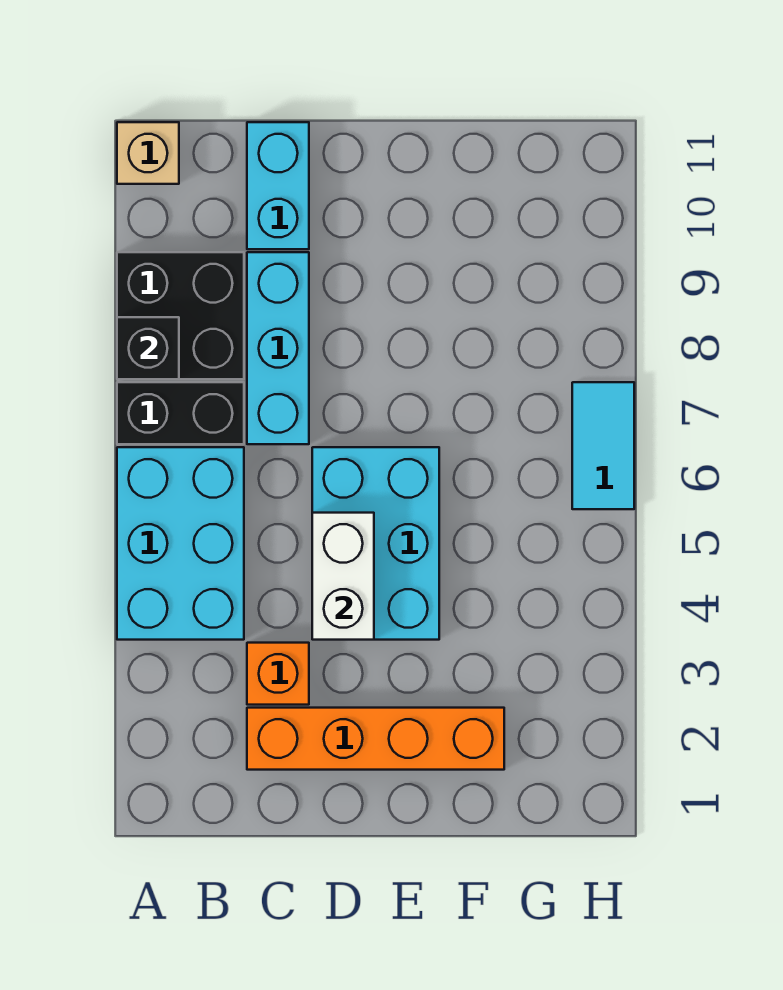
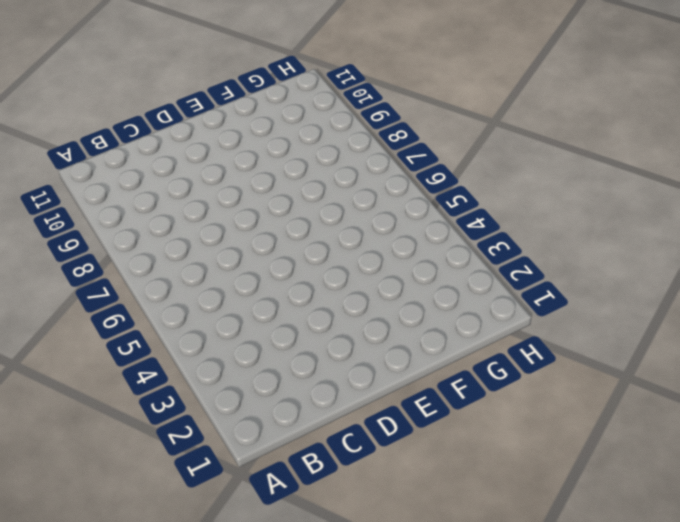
none -> cyan brick A4:B6 level 1
none -> black brick A7:B7 level 1
none -> black brick A8:B9 level 1

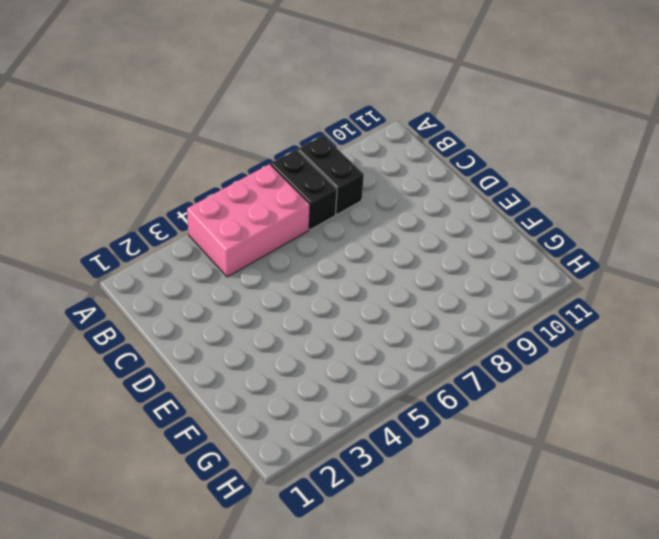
pink brick A4:B6 level 1 -> cyan brick A4:B6 level 1
black brick A8:B8 level 1 -> black brick A8:B9 level 1
none -> tan brick A11 level 1
none -> orange brick C2:F2 level 1
none -> orange brick C3 level 1

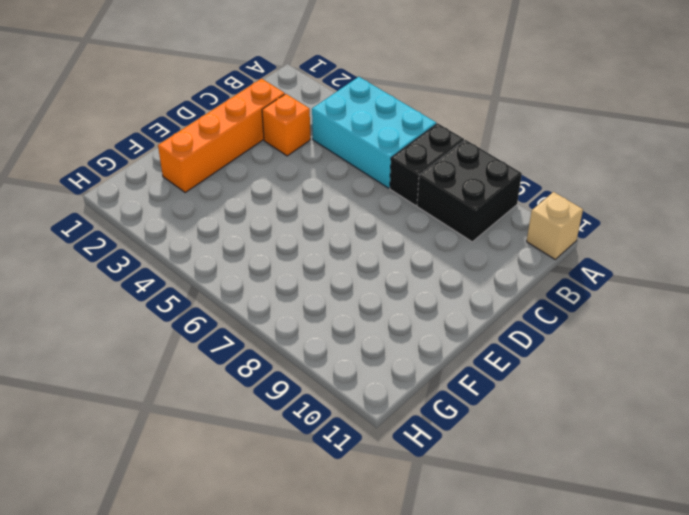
none -> cyan brick C7:C9 level 1
none -> cyan brick C10:C11 level 1
none -> cyan brick D4:E6 level 1

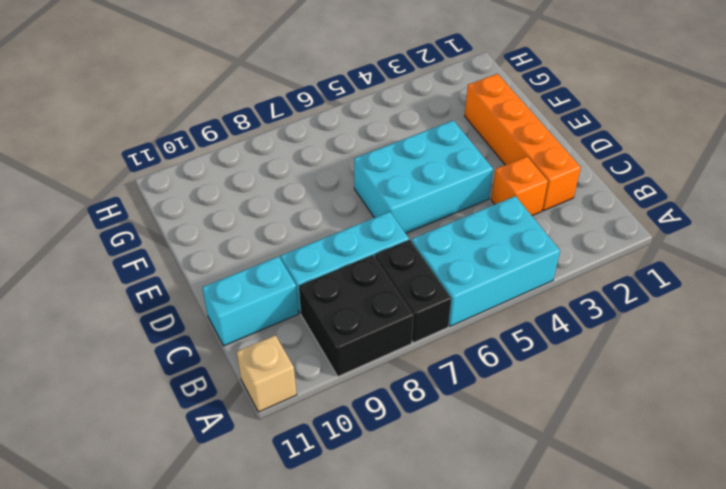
none -> cyan tile H6:H7 level 1
none -> black brick A8 level 2
none -> white brick D4:D5 level 2

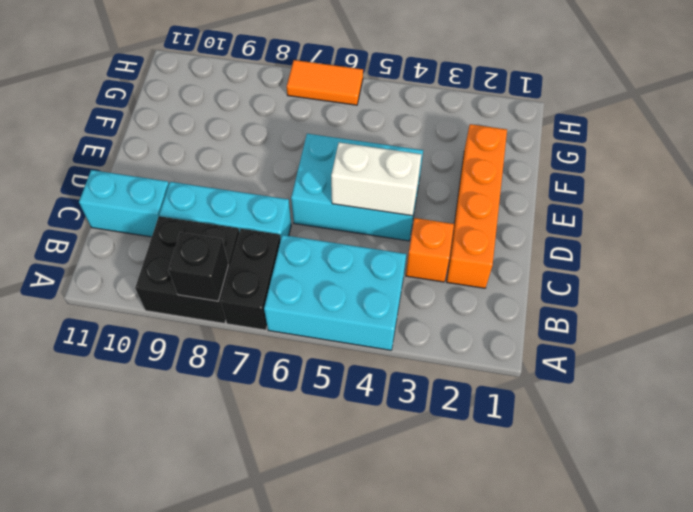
orange tile H6:H7 level 1 -> cyan tile H6:H7 level 1
none -> tan brick A11 level 1

